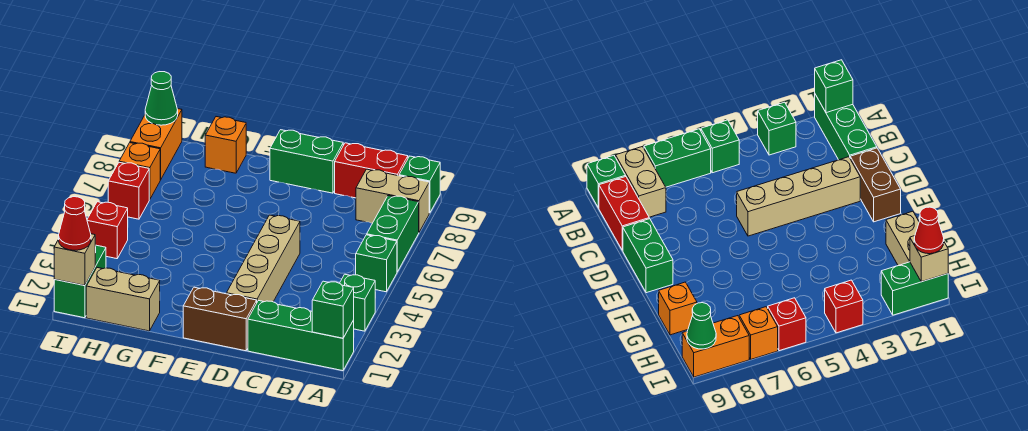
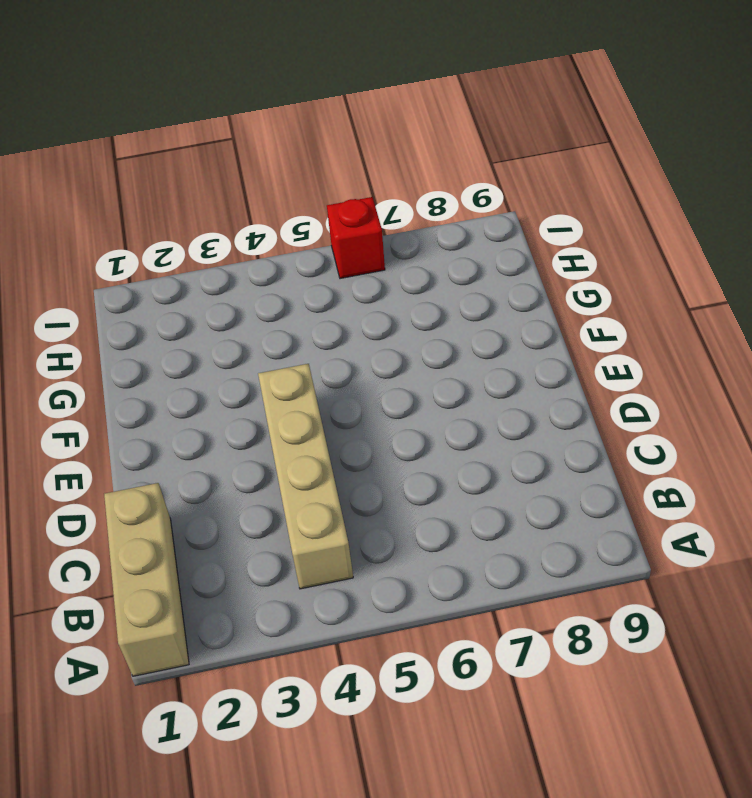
tan brick A1:C1 level 1 -> green brick A1:C1 level 1
tan brick B4:E4 level 1 -> tan brick D2:D5 level 1
none -> green brick A3 level 1
none -> green brick A5 level 1
none -> green brick A6:A7 level 1

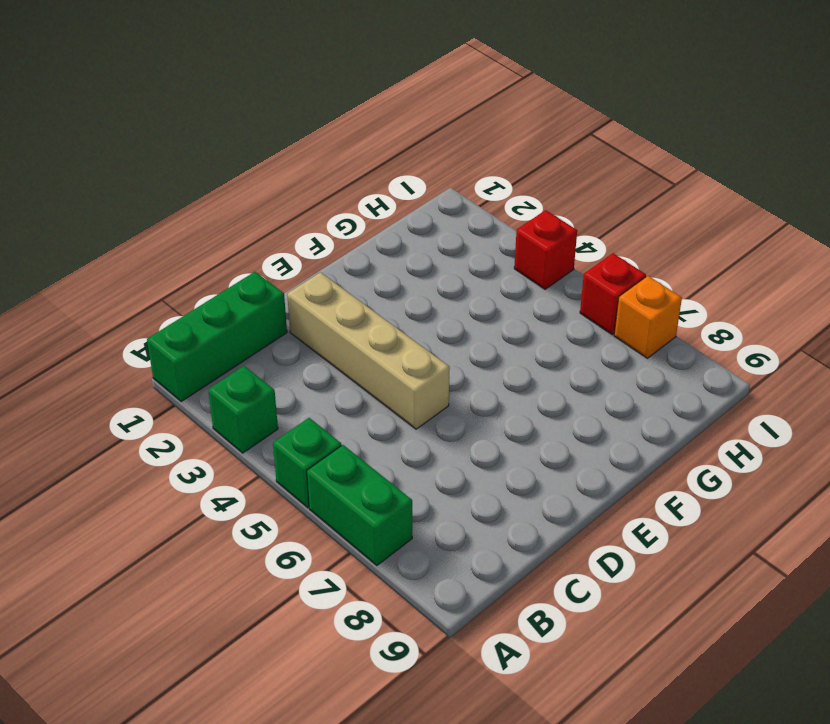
none -> tan brick A8:B8 level 1
none -> green brick A9 level 1
none -> red brick B9:C9 level 1

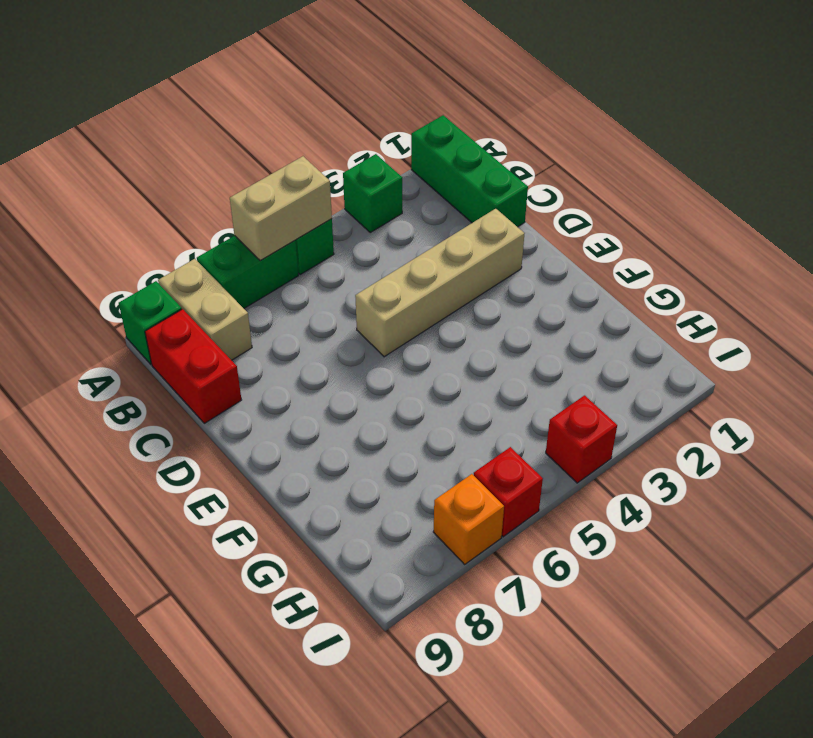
tan brick A5:A6 level 2 -> tan brick G1:H1 level 1
none -> brown brick D1:E1 level 1
none -> green brick D9:E9 level 1
none -> orange brick G9 level 1

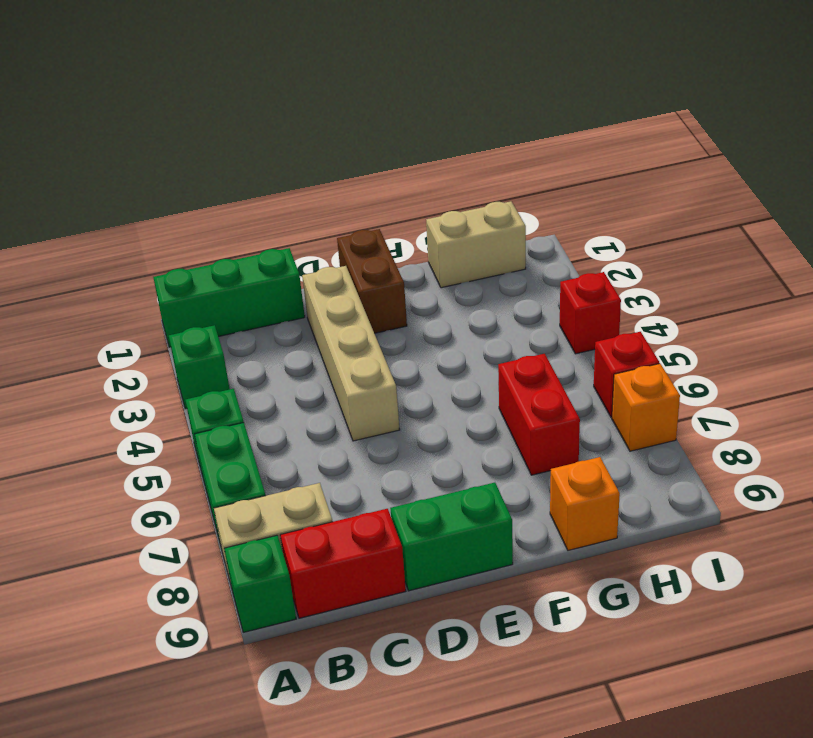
brown brick E1:E2 level 1 -> brown brick D1:E1 level 1
red brick G6:G7 level 1 -> none
none -> green brick I1:I2 level 1
none -> orange brick I8:I9 level 1
none -> green brick A1 level 2

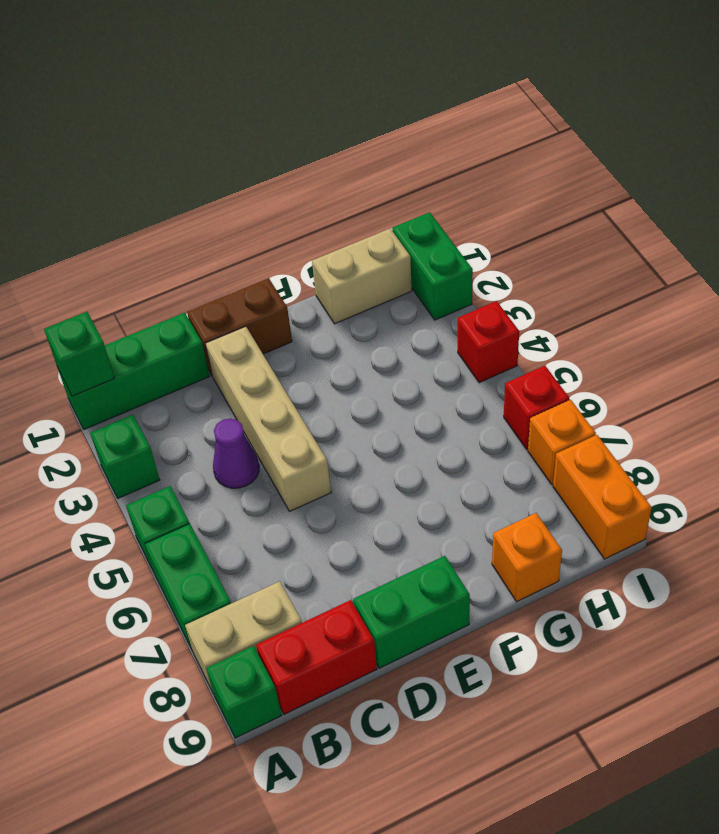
purple cone C4 level 1 -> none
none -> tan brick I1 level 2
none -> green cone I9 level 2
none -> red cone I1 level 3

